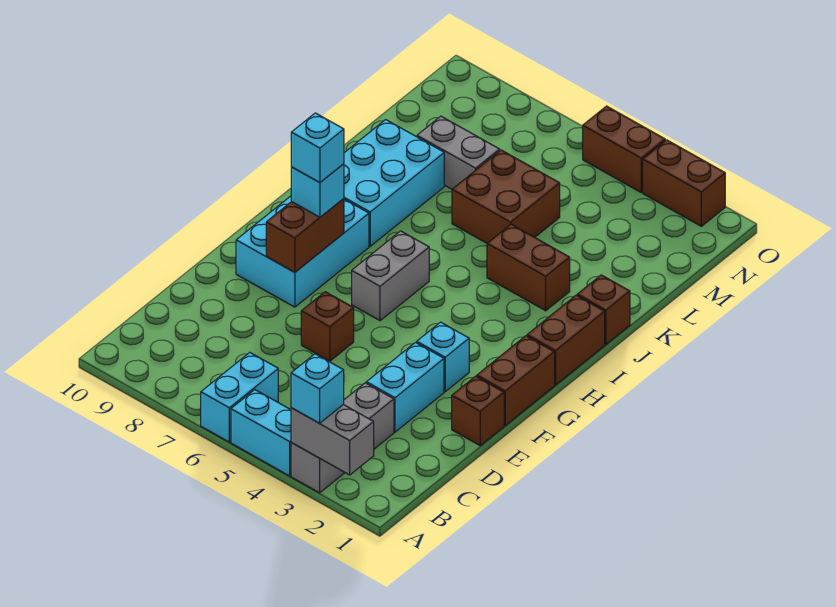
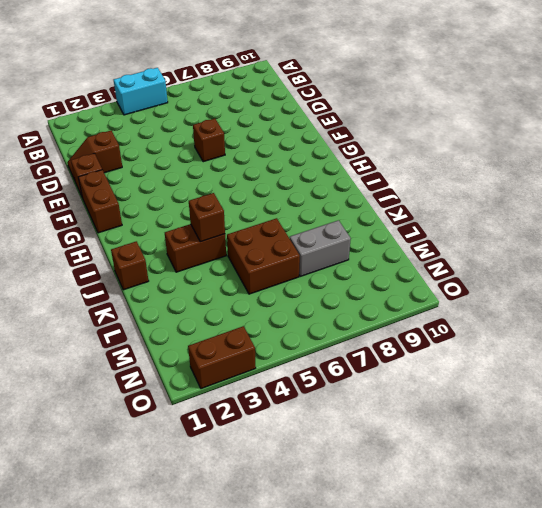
brown slope D1:D2 level 1 top 2 -> none
brown brick J4 level 2 -> none
none -> grey brick A3:C3 level 1
none -> cyan brick A6:B6 level 1
none -> cyan brick D3:E3 level 1

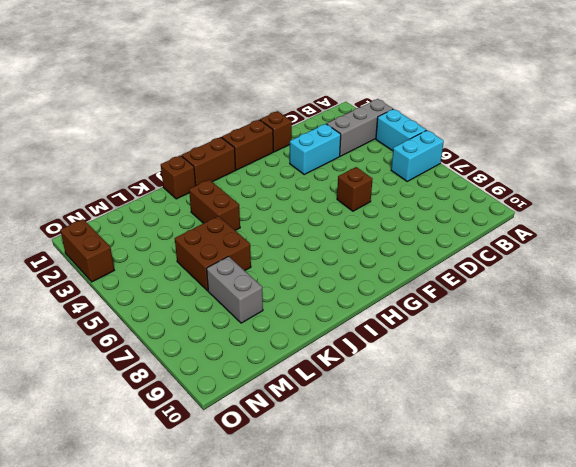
none -> cyan brick F3 level 1
none -> cyan brick F8:H9 level 1
none -> grey brick G6:H6 level 1

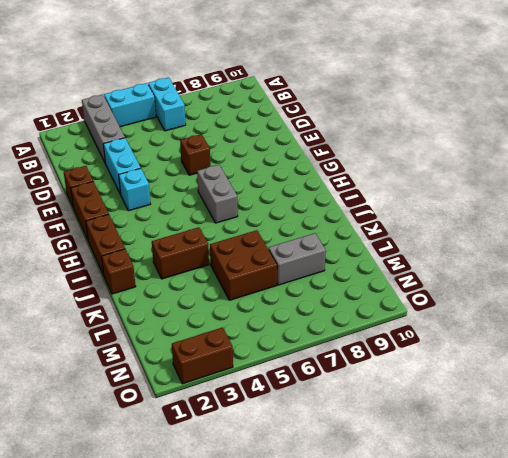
none -> cyan brick F8:H9 level 1
none -> cyan brick I8:K9 level 1
none -> brown brick O4:O5 level 1

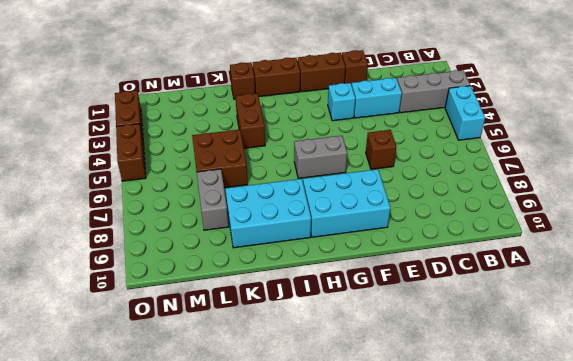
none -> cyan brick A6:B6 level 1
none -> grey brick A2:A3 level 2
none -> brown brick F8:G8 level 2

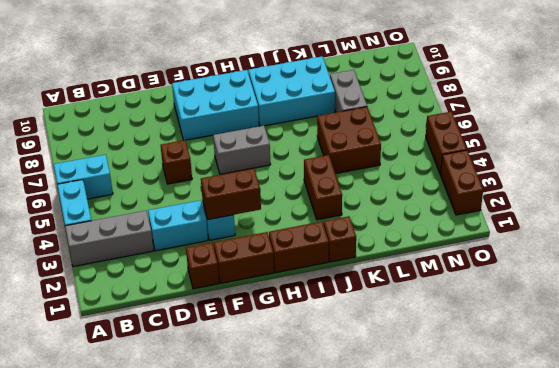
brown brick F3:G3 level 2 -> brown brick F8:G8 level 2
none -> grey brick A2:A3 level 2
none -> cyan brick A3 level 3
none -> cyan brick G8 level 3

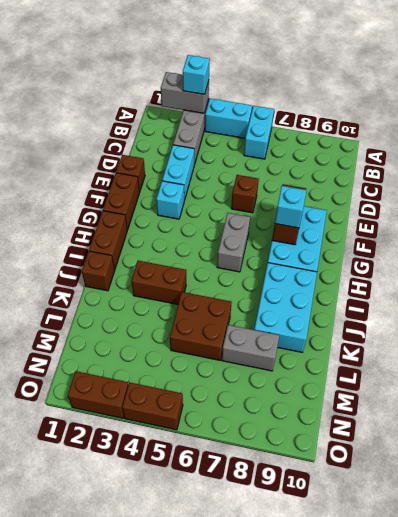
none -> cyan brick G8 level 4

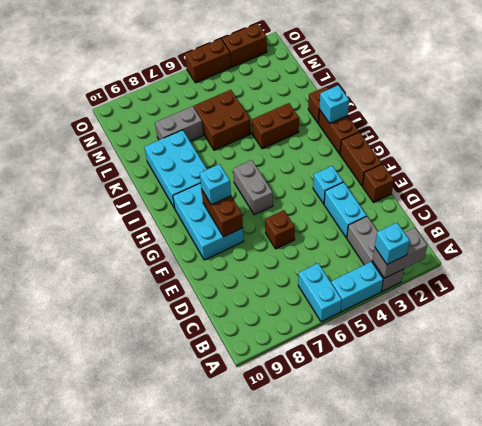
cyan brick I1 level 2 -> cyan brick G8 level 4

